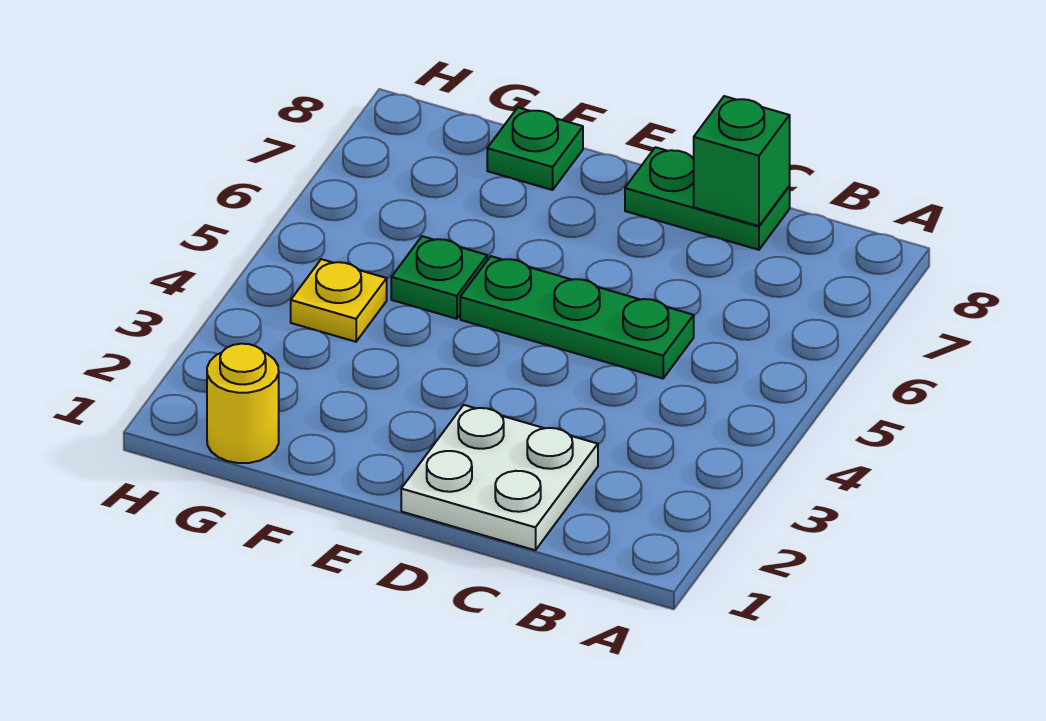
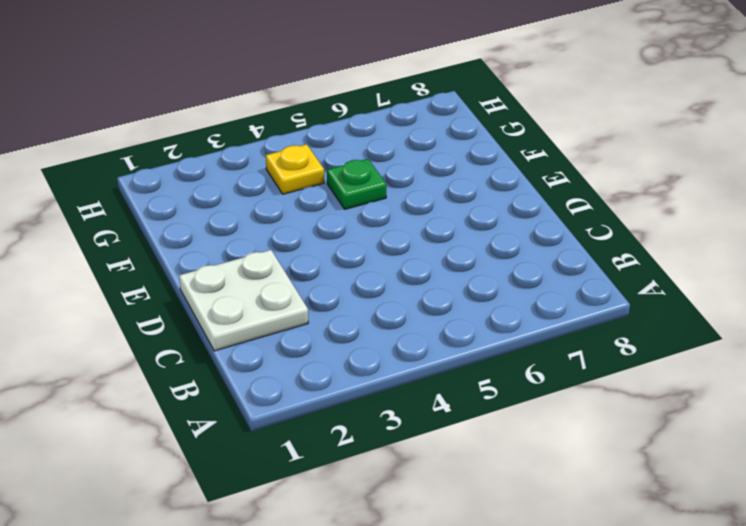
none -> green plate C5:E5 level 1
none -> green plate C8:D8 level 1

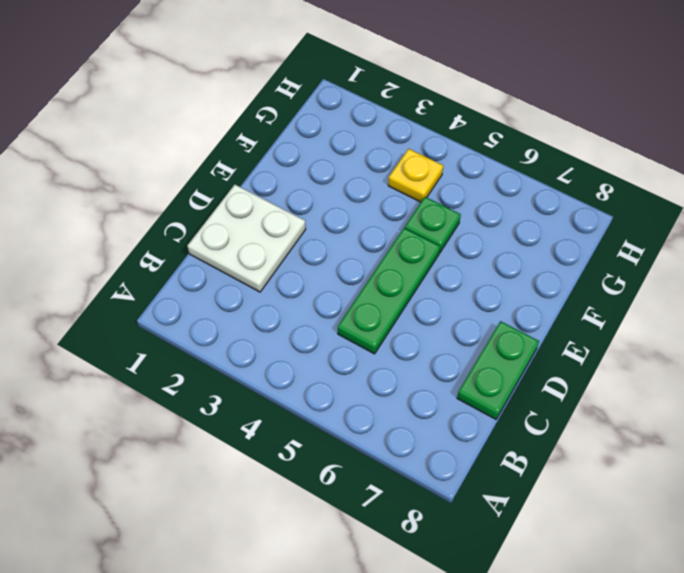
none -> green plate F8 level 1
none -> yellow round brick G1 level 1

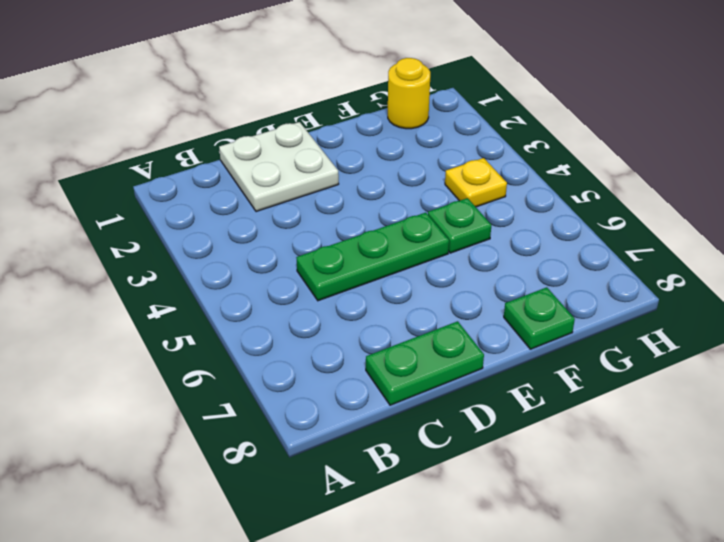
none -> green brick C8 level 2

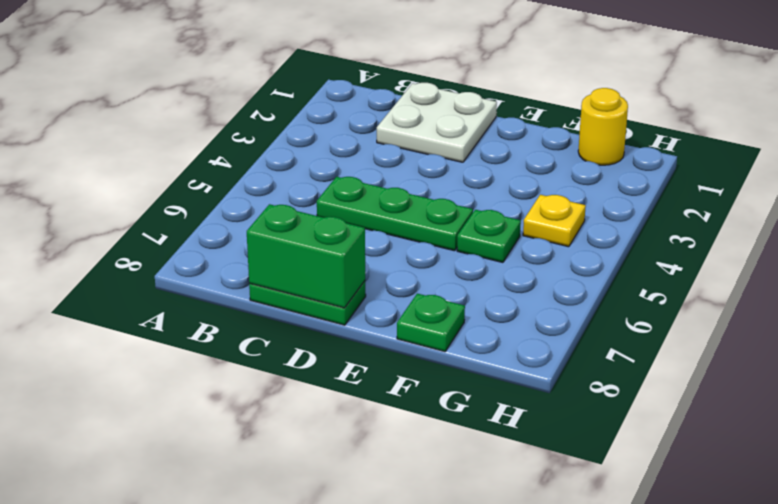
green brick C8:D8 level 2 -> green brick C8 level 2

